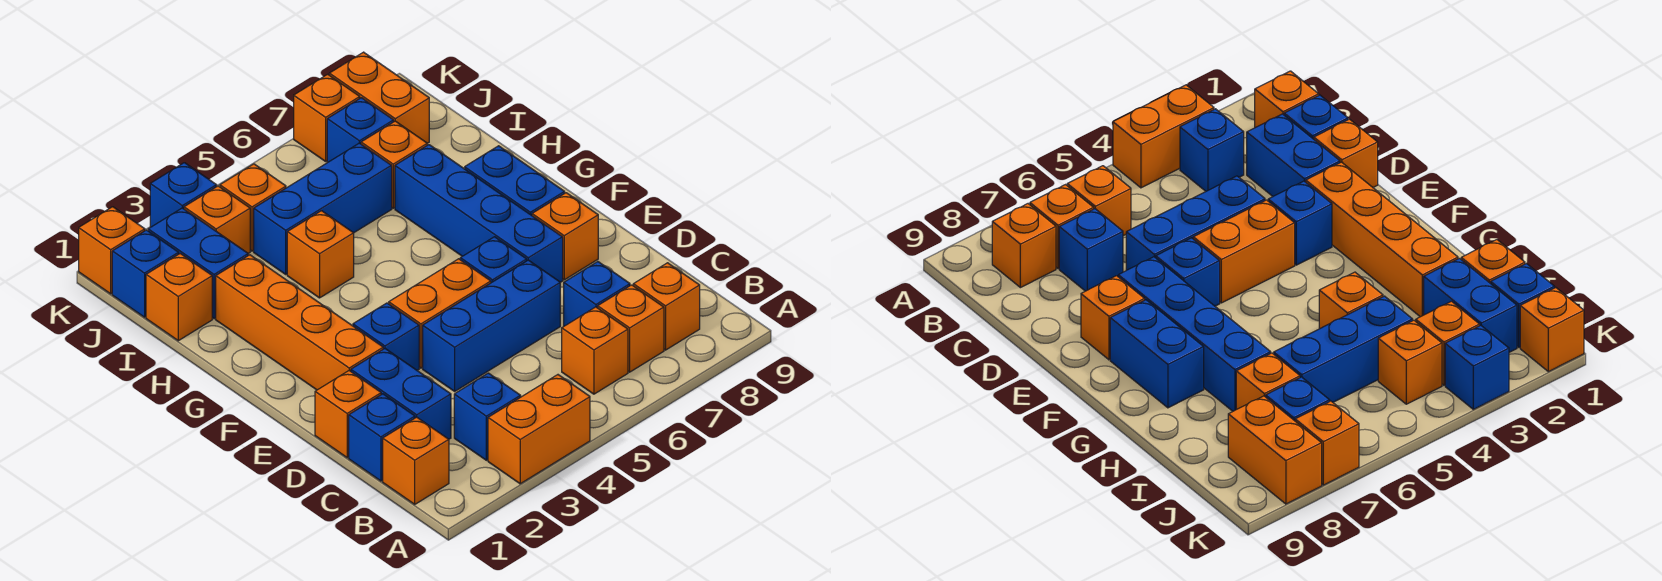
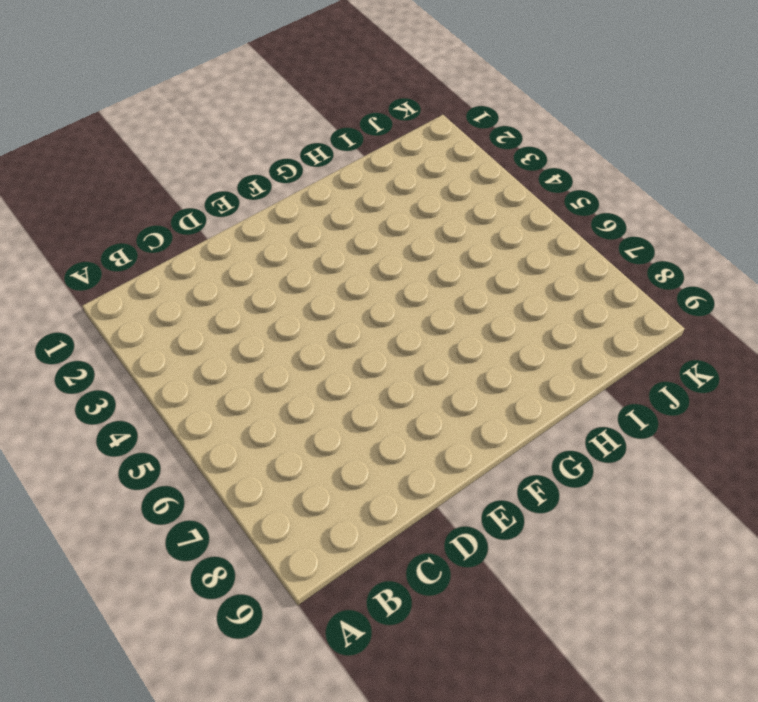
none -> orange brick A3:A4 level 1
none -> orange brick B1 level 1
none -> blue brick B3 level 1
none -> orange brick B6 level 1

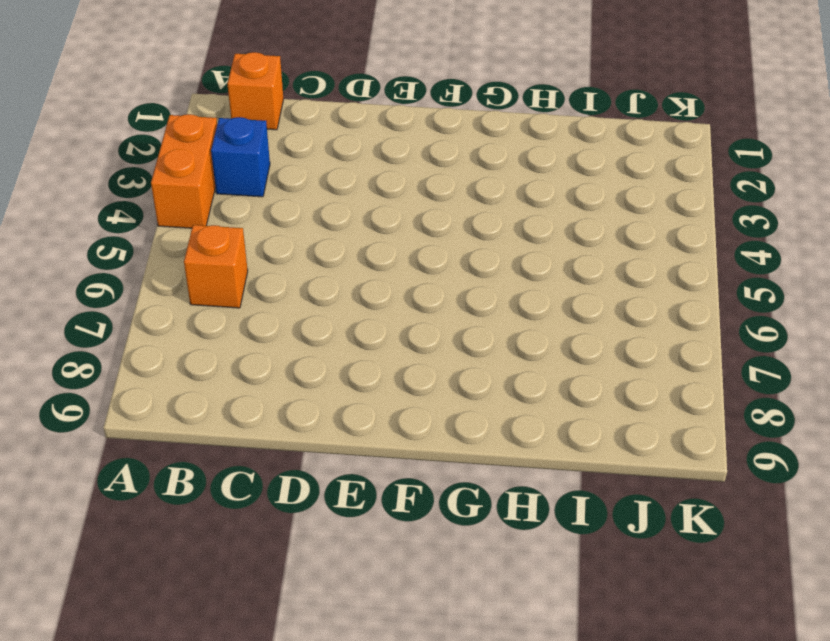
none -> orange brick B7 level 1
none -> orange brick B8 level 1
none -> blue brick C1 level 1
none -> blue brick C2:D2 level 1

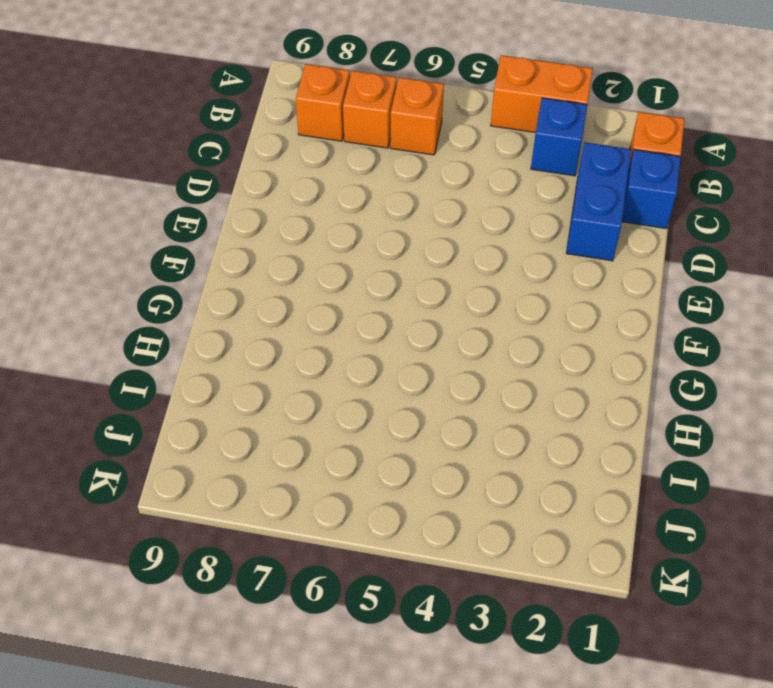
none -> blue brick C7 level 1
none -> orange brick D1 level 1
none -> blue brick D4:D6 level 1
none -> orange brick E2:H2 level 1

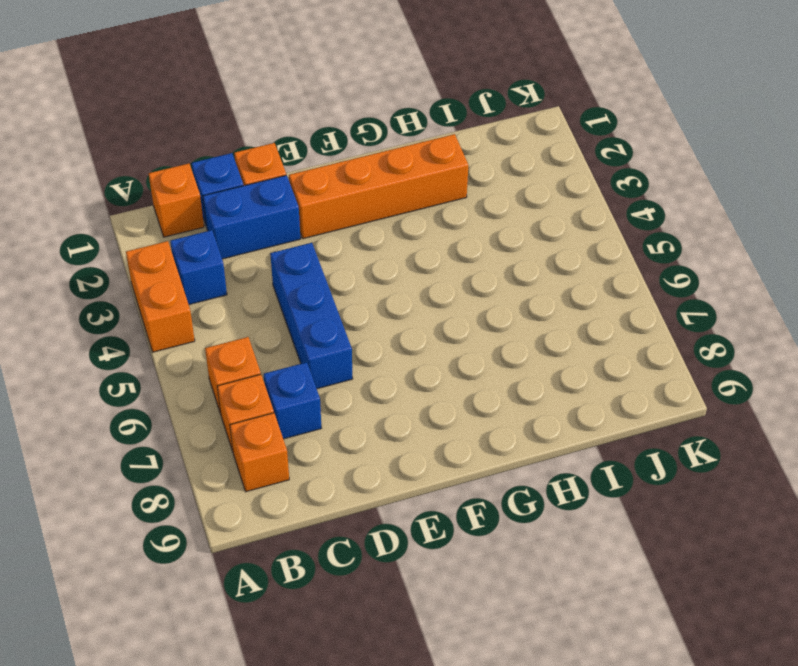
none -> blue brick E3 level 1
none -> orange brick E4:E5 level 1
none -> blue brick E6 level 1
none -> blue brick E7:H7 level 1

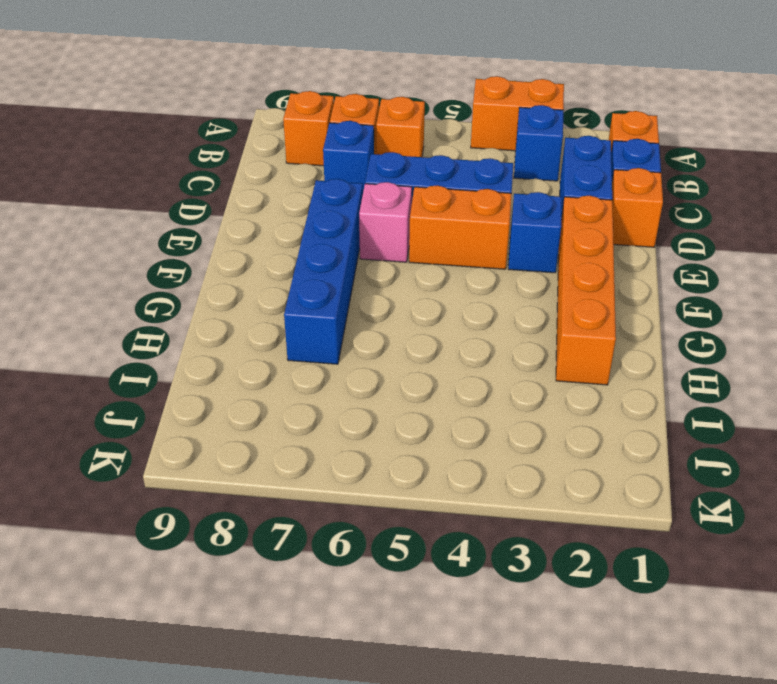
pink brick E6 level 1 -> blue brick E6 level 1
none -> orange brick E8 level 1
none -> blue brick F8:G8 level 1
none -> orange brick H4 level 1
none -> orange brick I1 level 1

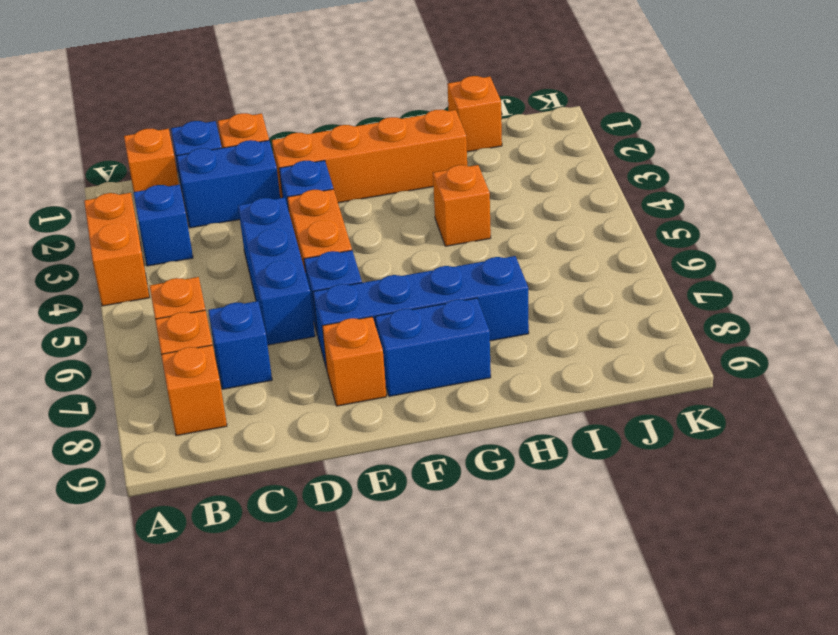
none -> blue brick I2:J2 level 1
none -> blue brick I4:I6 level 1
none -> orange brick I7 level 1
none -> blue brick J1 level 1

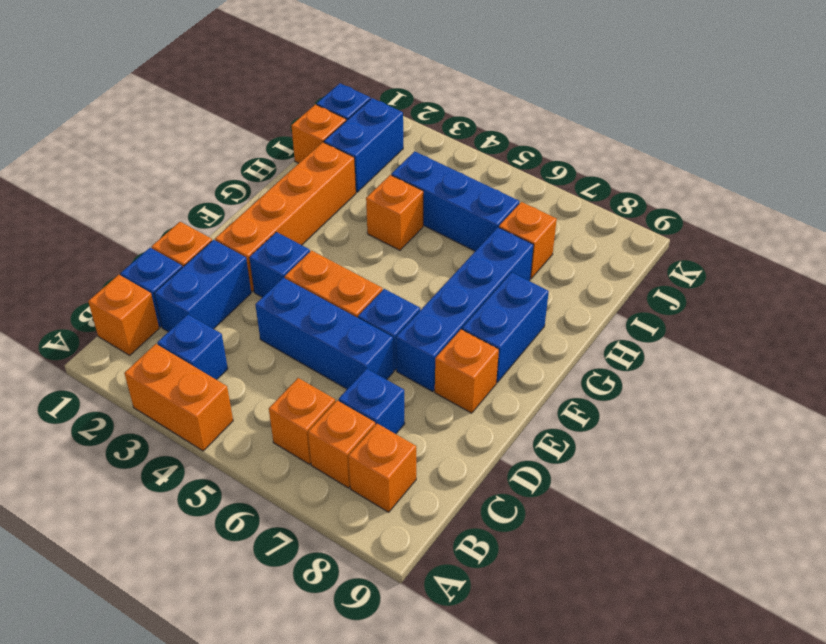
none -> orange brick J3 level 1
none -> orange brick J4 level 1
none -> blue brick J7 level 1
none -> orange brick J8:K8 level 1

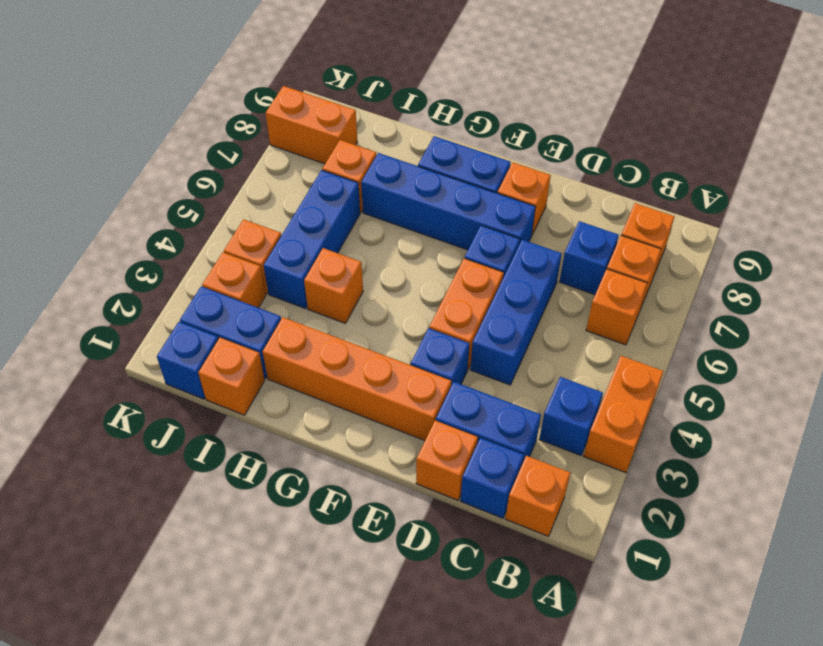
none -> blue brick J7 level 1
none -> orange brick K1 level 1
none -> blue brick K3 level 1
none -> orange brick K7 level 1

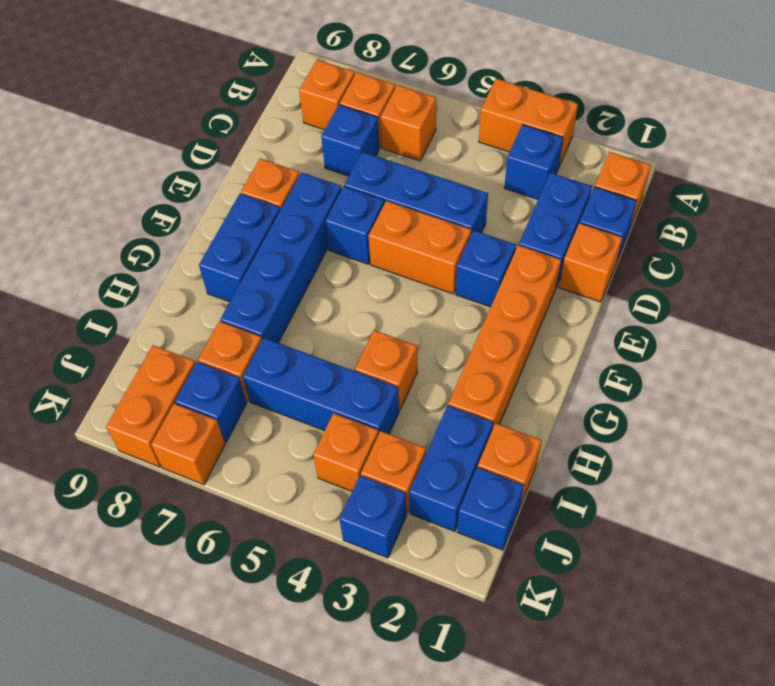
none -> orange brick K1 level 1

